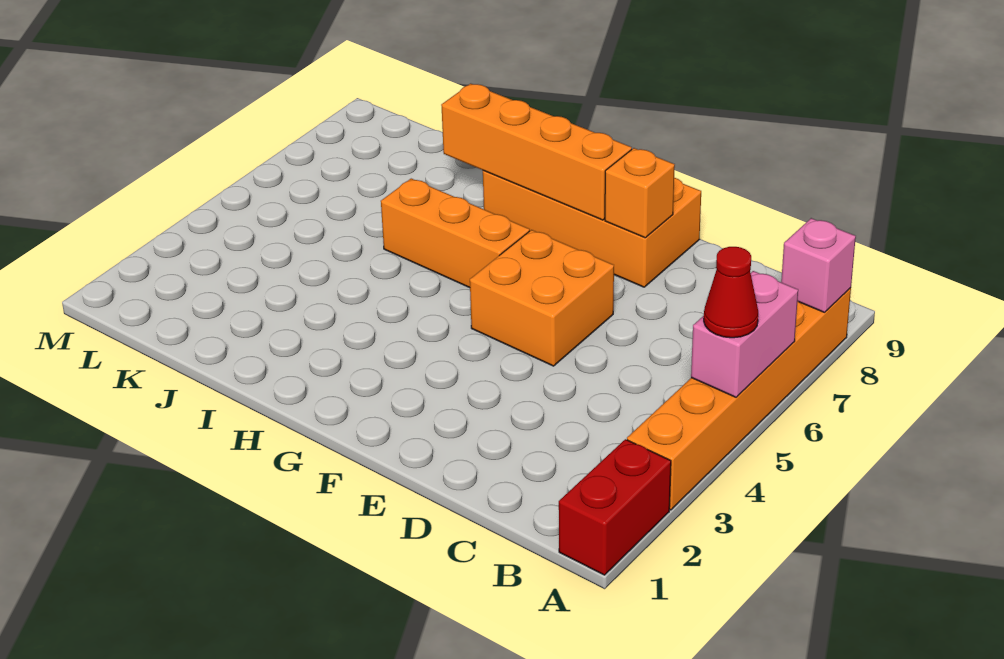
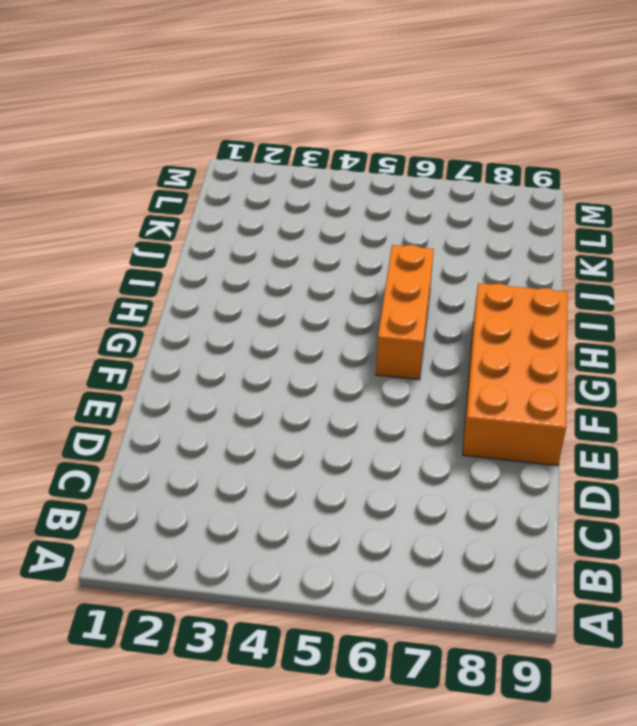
none -> red brick A1:A2 level 1
none -> orange brick A3:A8 level 1

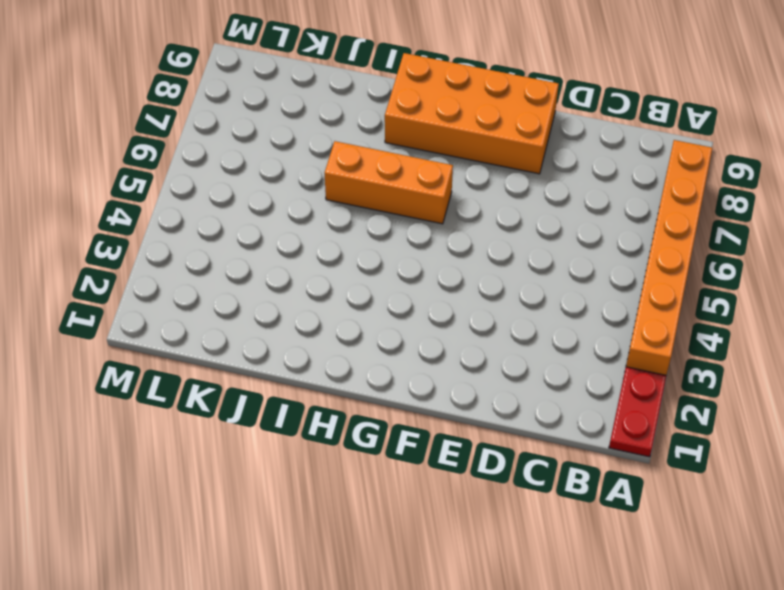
red plate A1:A2 level 1 -> red brick A1:A2 level 1
none -> orange brick E5:F6 level 1
none -> pink brick A5:A6 level 2

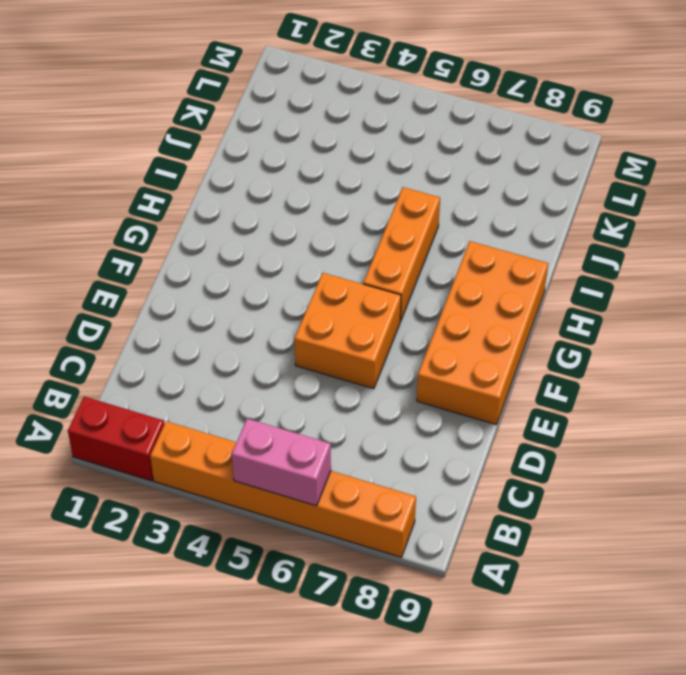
none -> pink brick A8 level 2
none -> orange brick E8 level 2

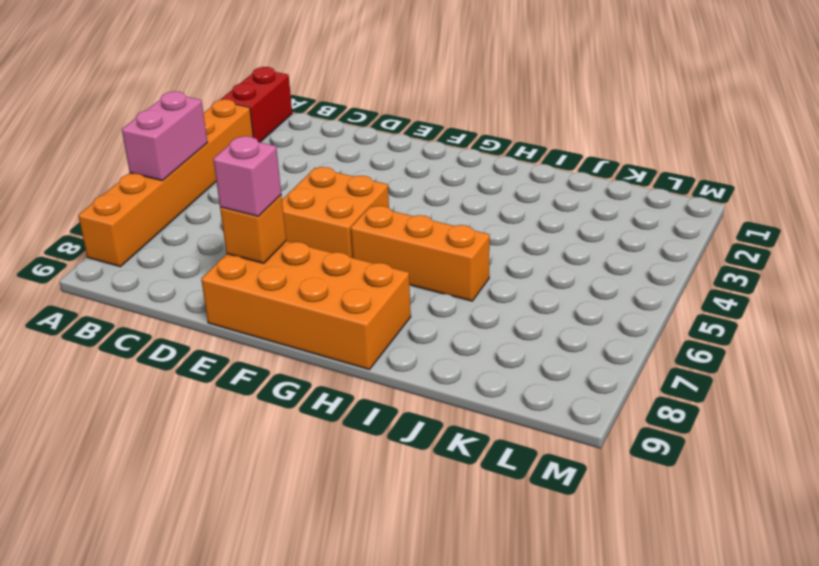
pink brick E8 level 3 -> pink brick A8 level 2
none -> orange brick F8:I8 level 2
none -> red cone A5 level 3

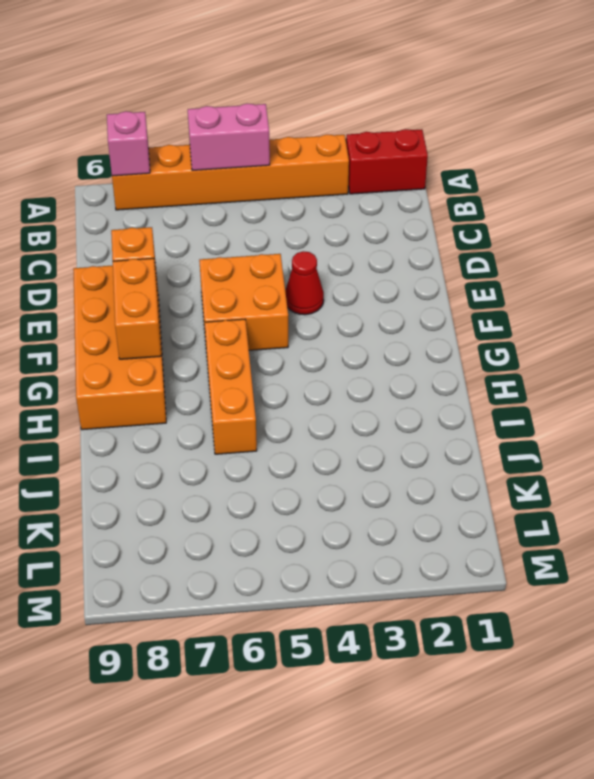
red cone E4 level 1 -> red cone A5 level 3
orange brick F8:G8 level 2 -> orange brick F8:I8 level 2

